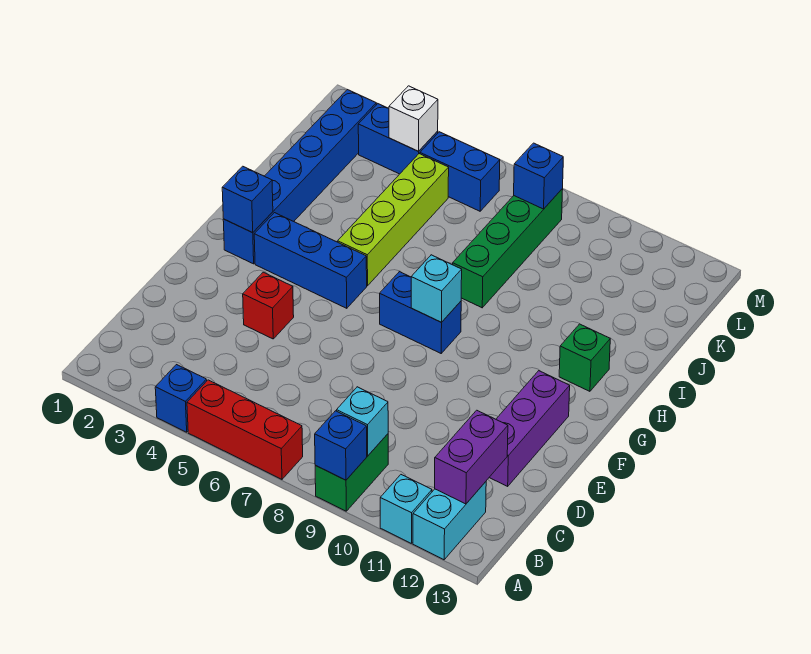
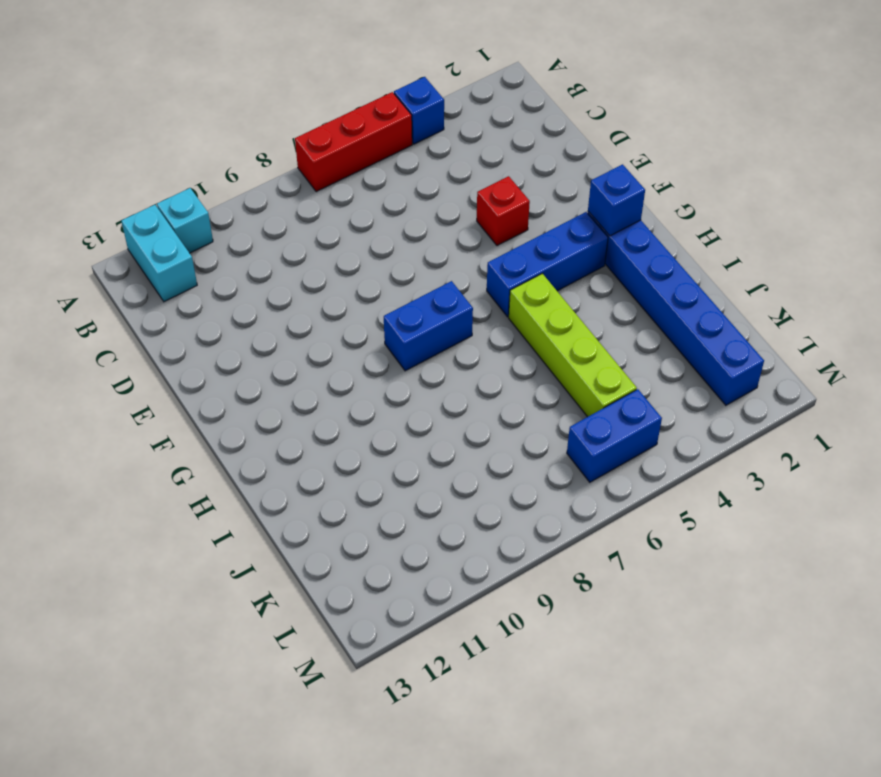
none -> green brick A9:B9 level 1
none -> purple brick D12:F12 level 1
none -> green brick H12 level 1

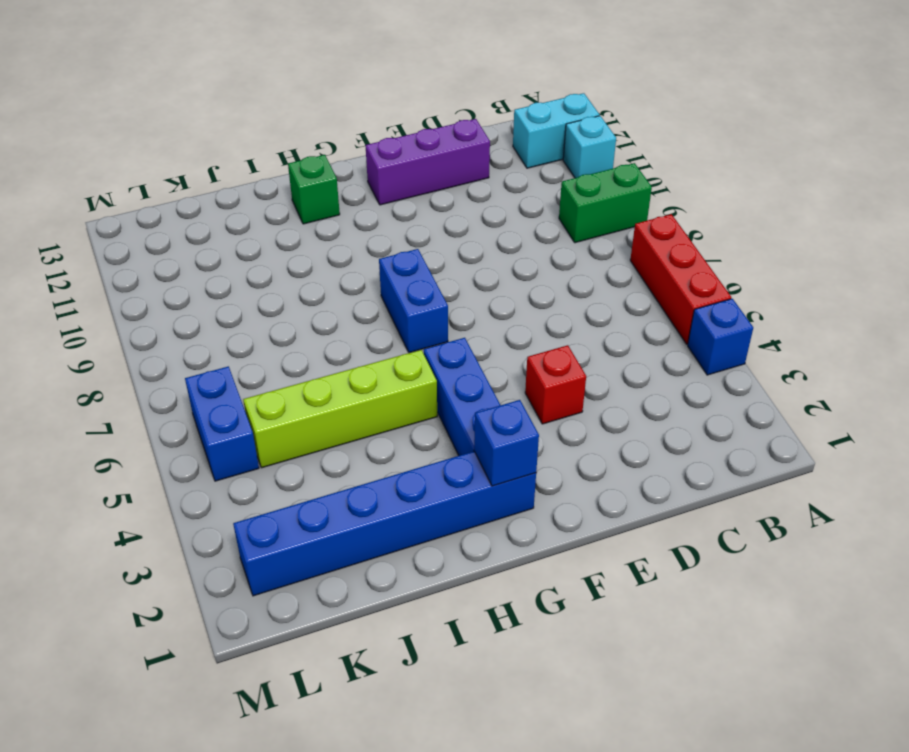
none -> green brick I8:L8 level 1
none -> blue brick L3:L4 level 1
none -> blue brick A9 level 2

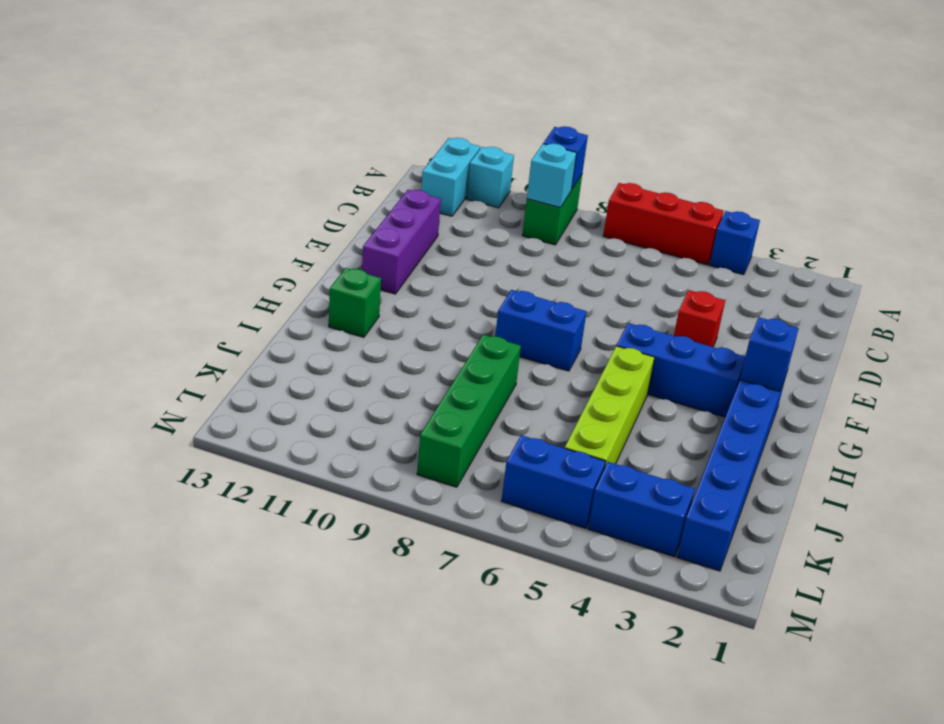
none -> purple brick B12:C12 level 2
none -> cyan brick G8 level 2
none -> white brick L4 level 2

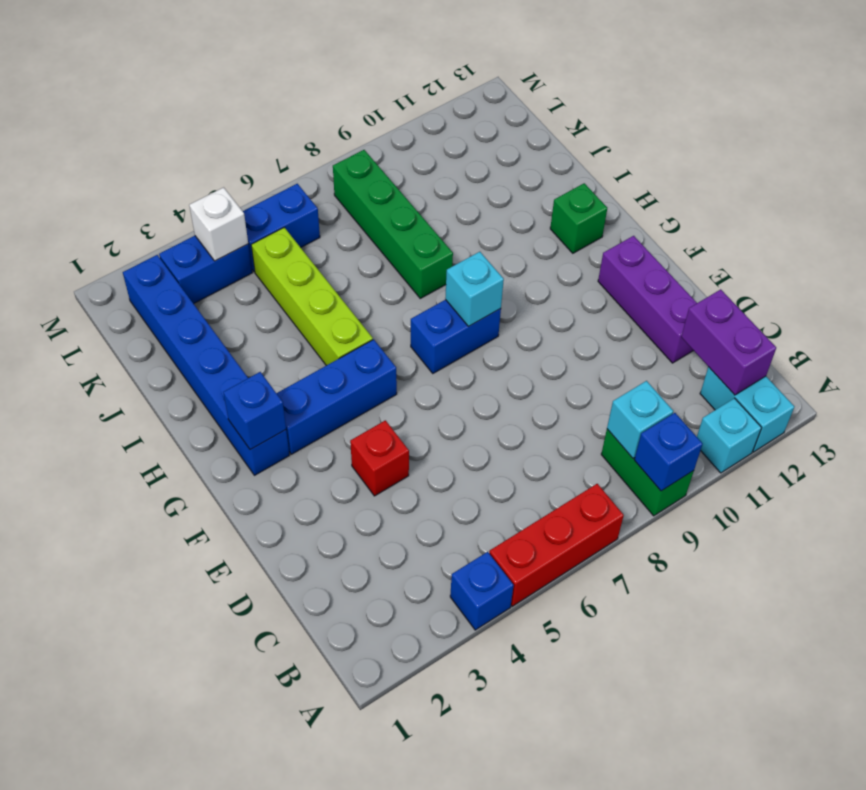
none -> blue brick L8 level 2

